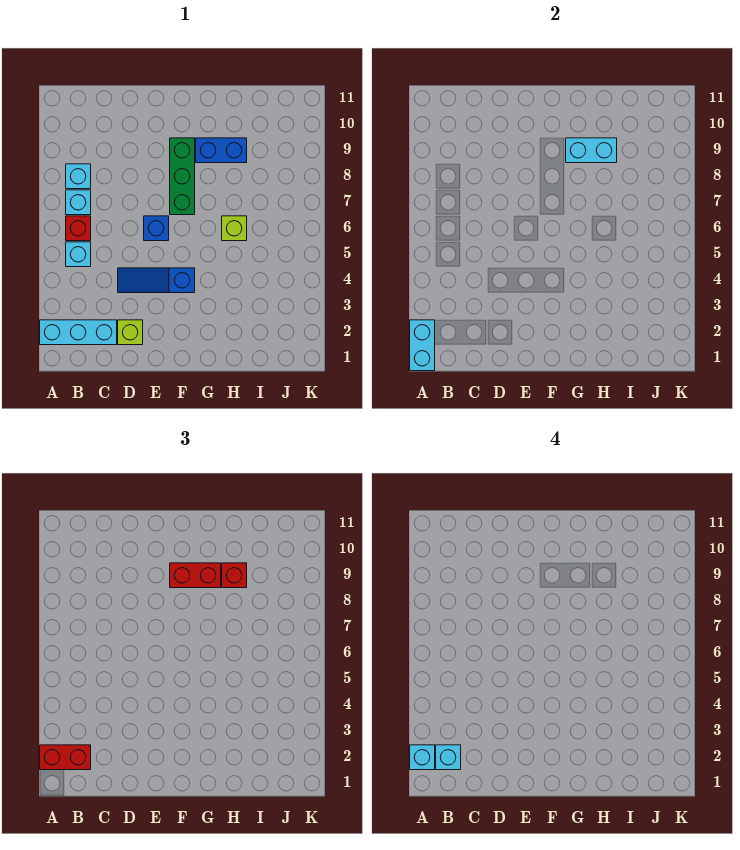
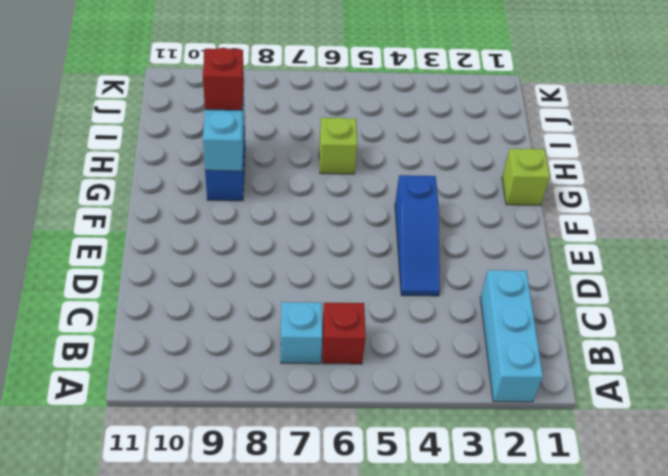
lime brick G1 level 1 -> lime brick D2 level 1
none -> cyan brick B5 level 1
none -> cyan brick B8 level 1
none -> blue brick E6 level 1

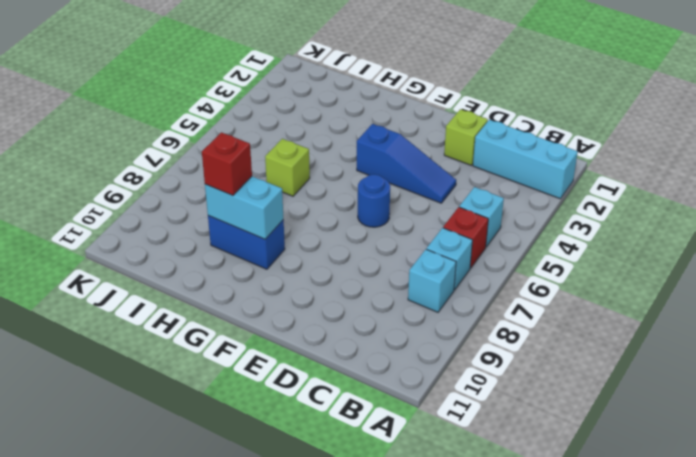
blue round brick E6 level 1 -> blue brick E6 level 1
none -> green brick F7:F9 level 1
none -> cyan brick A1:A2 level 2
none -> red brick A2:B2 level 3

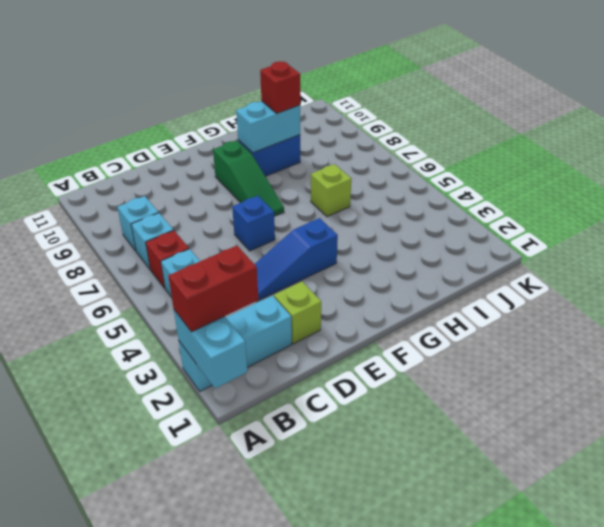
green slope F7:F9 level 1 top 9 -> green brick F7:F9 level 1
none -> red brick F9:G9 level 3
none -> cyan brick A2 level 4
none -> cyan brick B2 level 4

